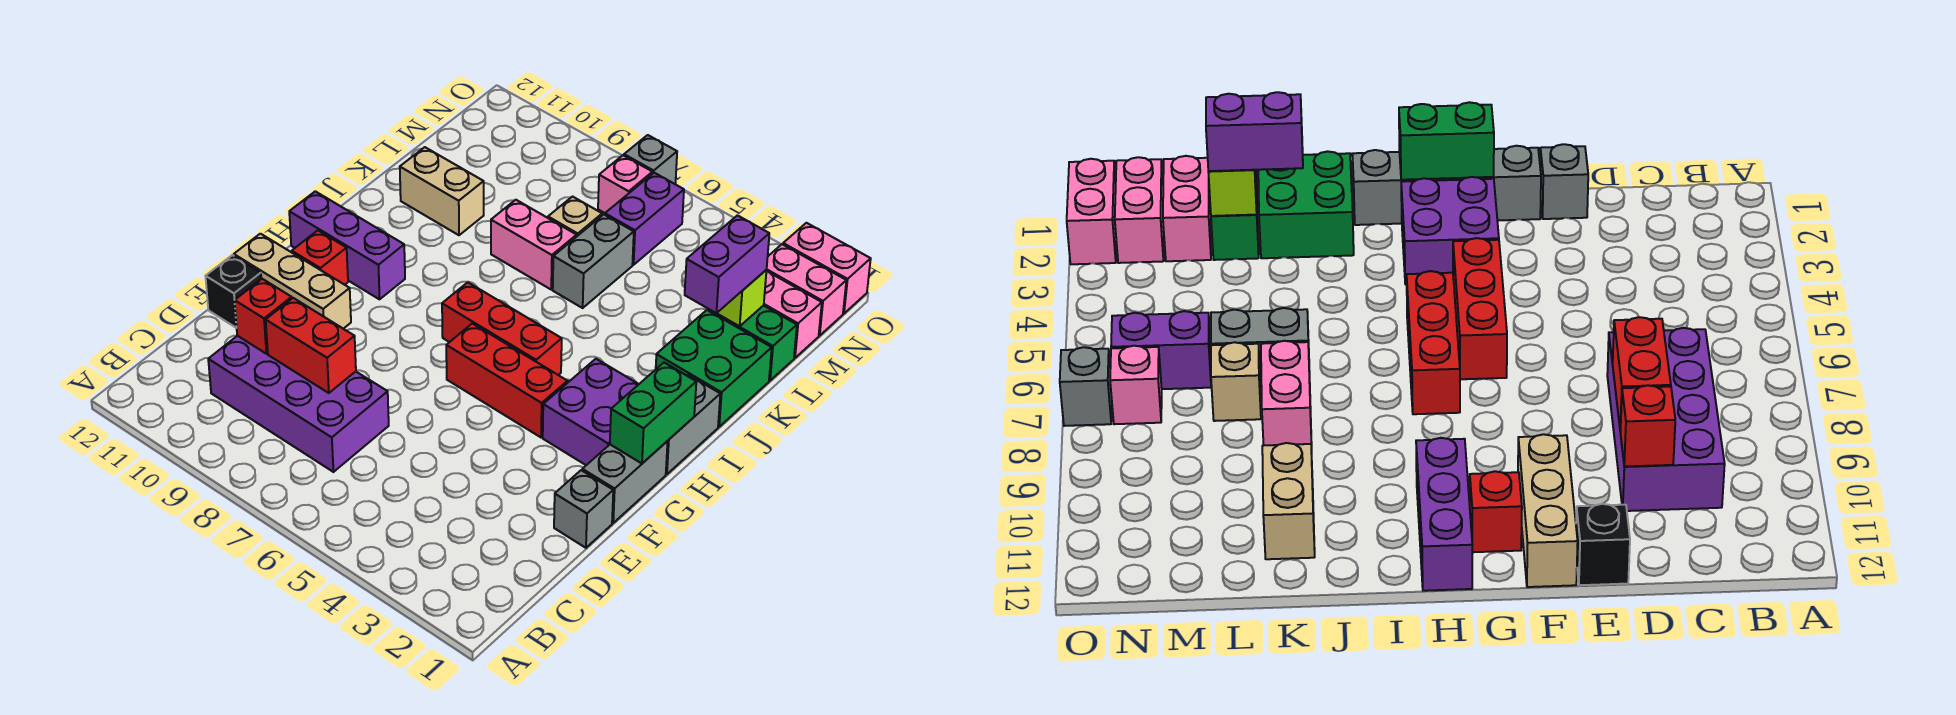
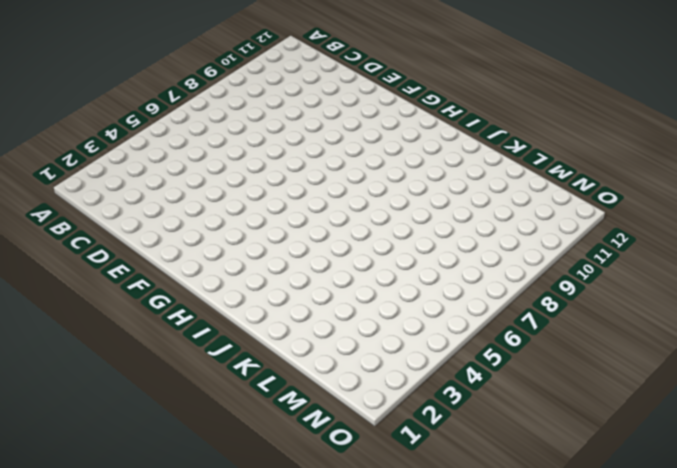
none -> purple brick C7:D10 level 1
none -> grey brick E1 level 1
none -> black brick E12 level 1

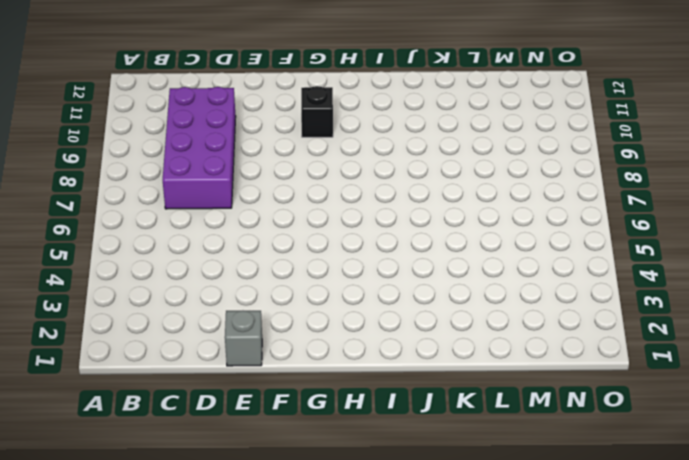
black brick G10 level 1 -> black brick E12 level 1
none -> grey brick F1:G1 level 1
none -> tan brick F10:F12 level 1
none -> purple brick G2:H3 level 1

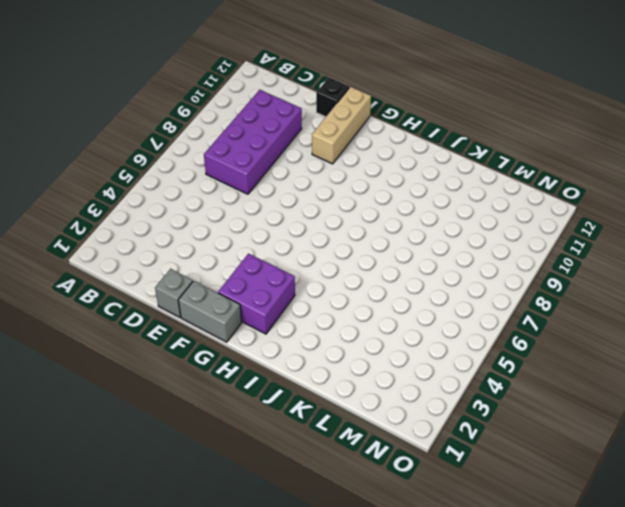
none -> red brick G4:G6 level 1
none -> red brick G11 level 1
none -> grey brick H1:I1 level 1

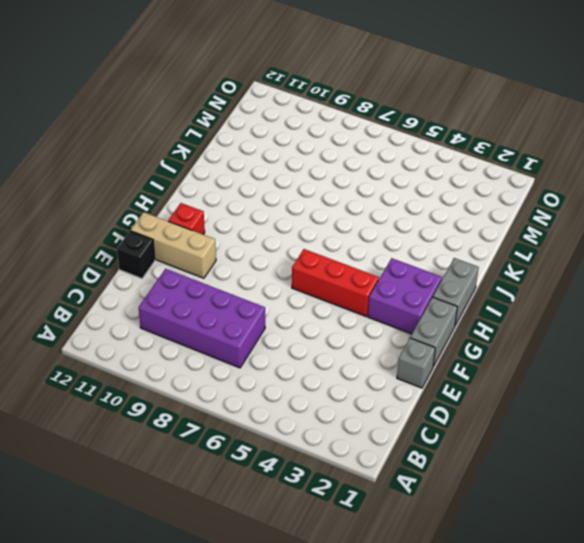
none -> red brick H5:H7 level 1
none -> purple brick H10:H12 level 1
none -> green brick J1:K2 level 1

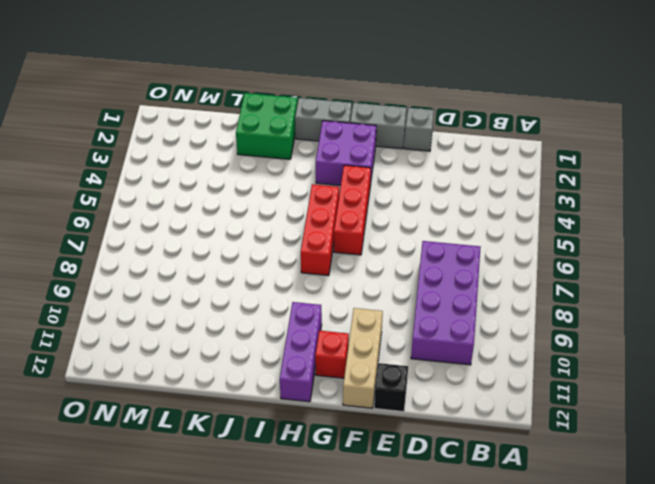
none -> grey brick K6:L6 level 1
none -> pink brick K7:K8 level 1
none -> tan brick K10:K11 level 1

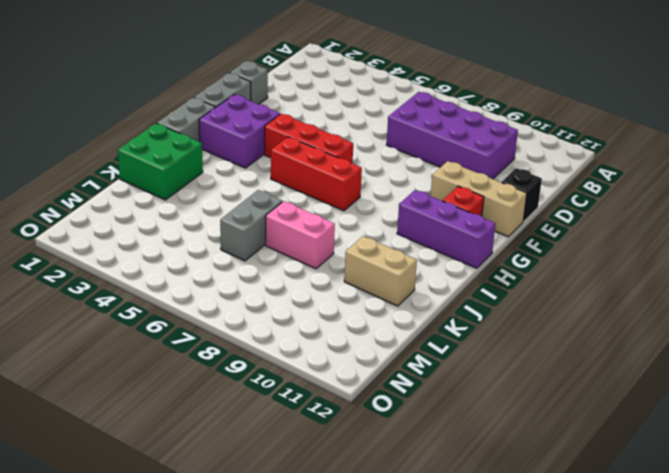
none -> green brick L1:L2 level 1
none -> tan brick L7 level 1
none -> pink brick M1:M2 level 1

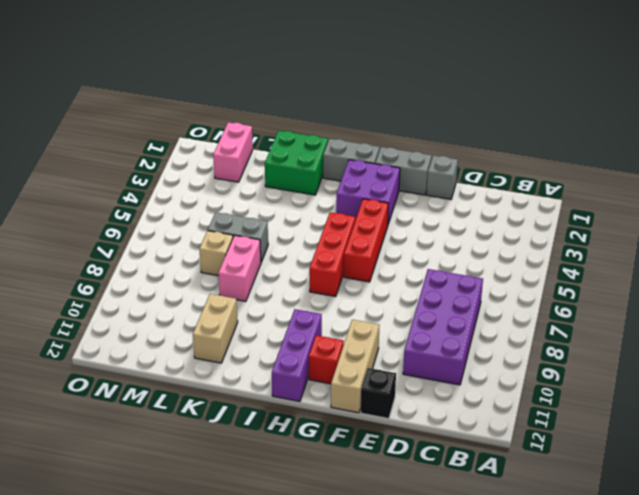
none -> green brick L1:L2 level 1
none -> purple brick M6:N6 level 1
none -> pink brick N1:N2 level 1

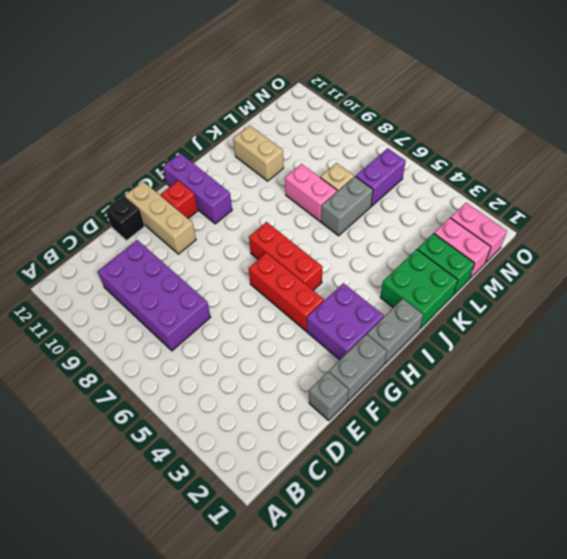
none -> pink brick N7 level 1
none -> pink brick O1:O2 level 1
none -> grey brick O7 level 1

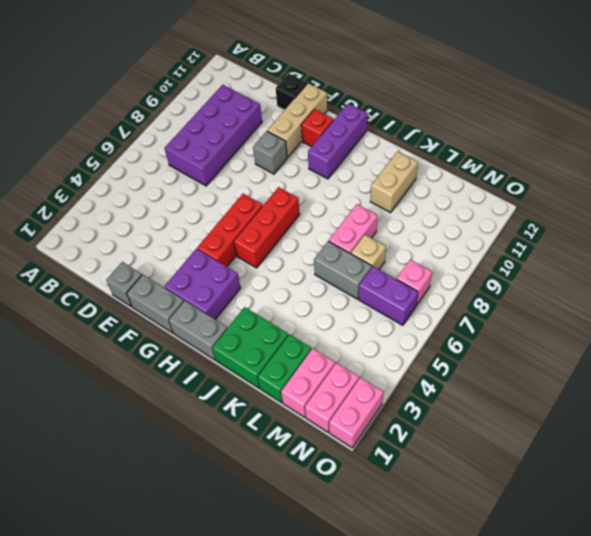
grey brick F9 level 1 -> grey brick O7 level 1
none -> red brick D8:D9 level 2
none -> red brick D10 level 2
none -> green brick G1:H1 level 2

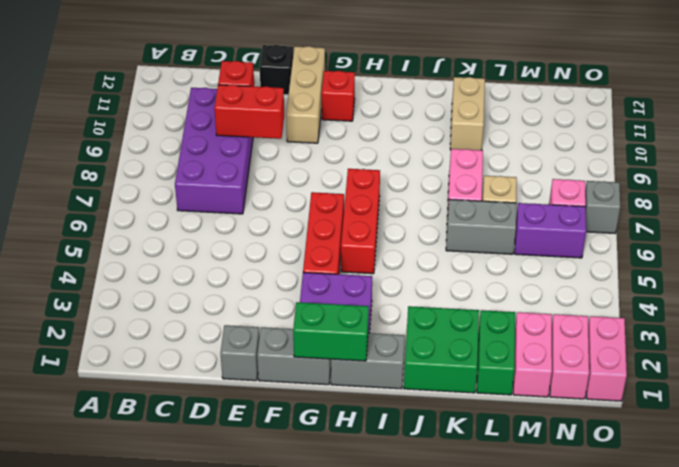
red brick D9:E9 level 2 -> red brick D8:D9 level 2
none -> purple brick H10:H12 level 1
none -> lime brick L2 level 2
none -> purple brick K2:L2 level 3

